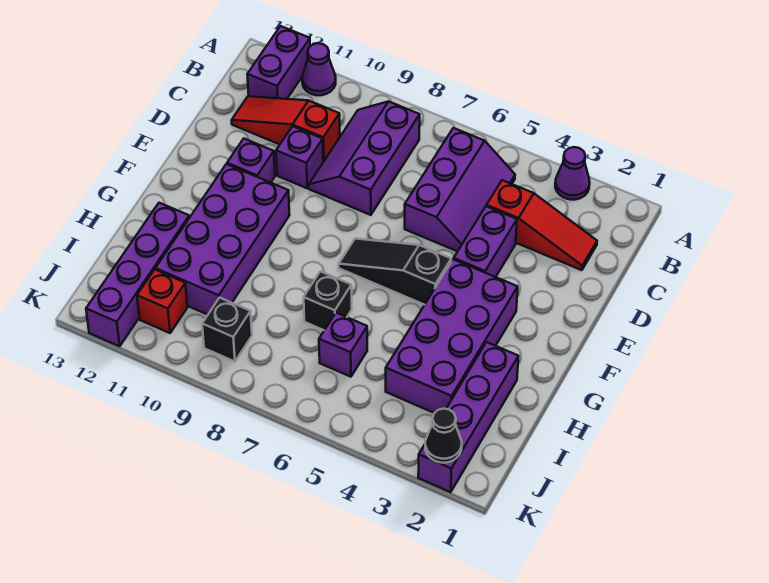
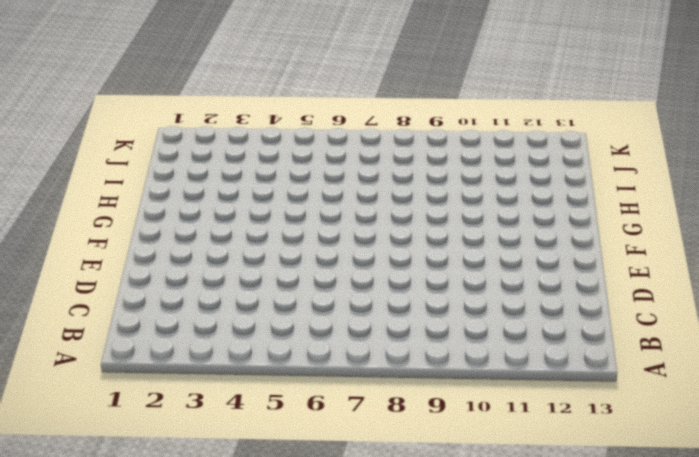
none -> purple cone A3 level 1
none -> purple cone A11 level 1
none -> purple brick A12:B12 level 1

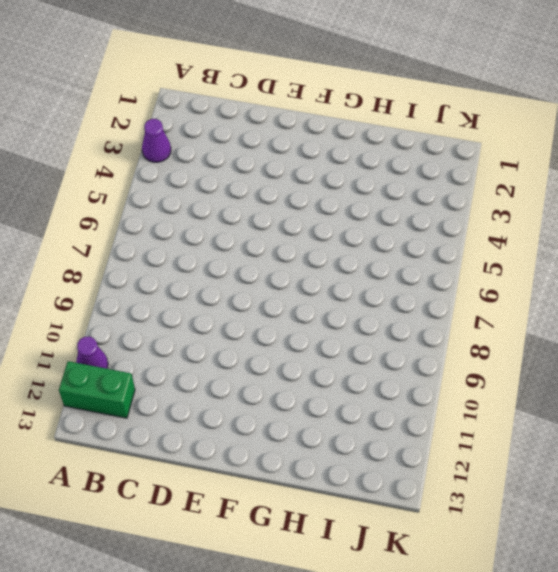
green brick A12:B12 level 1 -> purple brick A12:B12 level 1
none -> purple slope B5:D6 level 1 top 6
none -> purple slope B8:D9 level 1 top 8
none -> red slope C2:C4 level 1 top 4

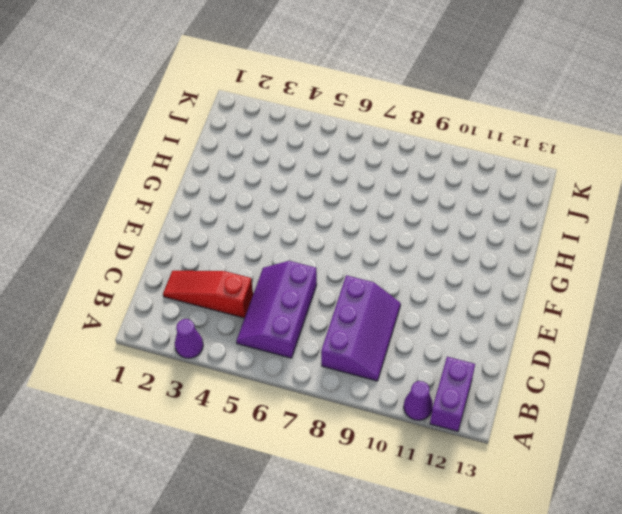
none -> red slope C10:C12 level 1 top 10
none -> purple brick D4:E4 level 1
none -> purple brick D10 level 1

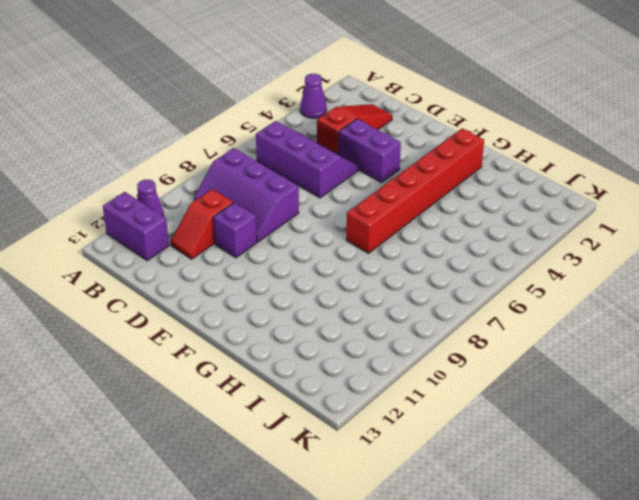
red slope C10:C11 level 1 top 10 -> red slope C10:C12 level 1 top 10
red brick G2:G7 level 1 -> purple brick F3:I4 level 1
none -> purple brick E11 level 1
none -> black slope F5:F7 level 1 top 5
none -> purple brick F10:I11 level 1

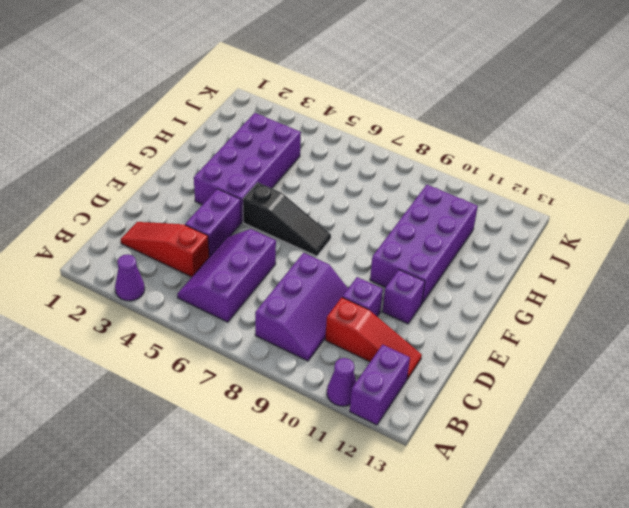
none -> purple brick H2:K2 level 1
none -> black brick H7 level 1
none -> purple brick H12:K12 level 1

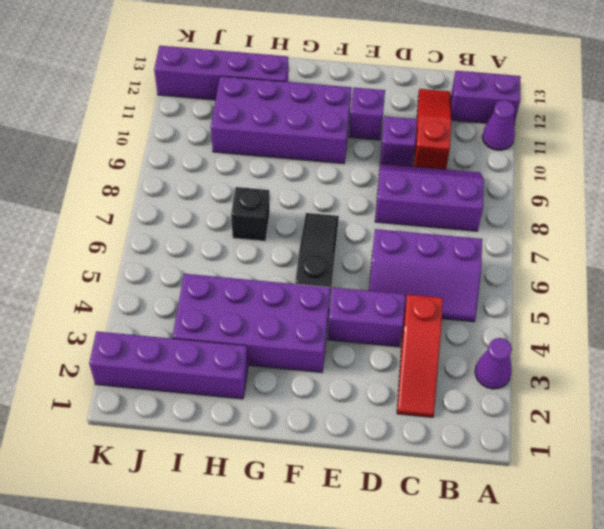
none -> purple brick I6 level 1
none -> black brick J9 level 1
none -> red brick J11 level 1

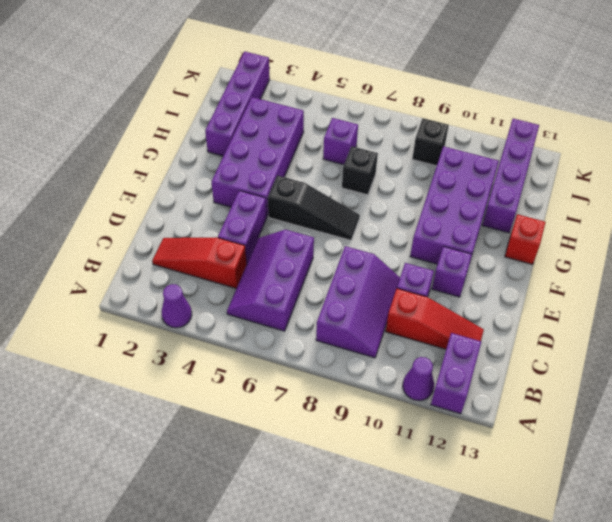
red brick G13 level 1 -> red brick J11 level 1
none -> black cone K2 level 2

